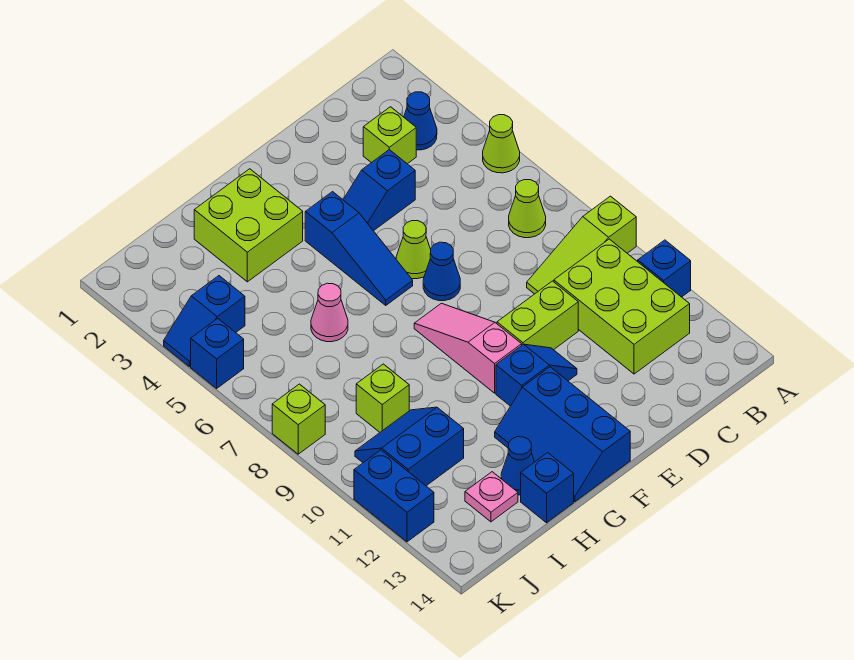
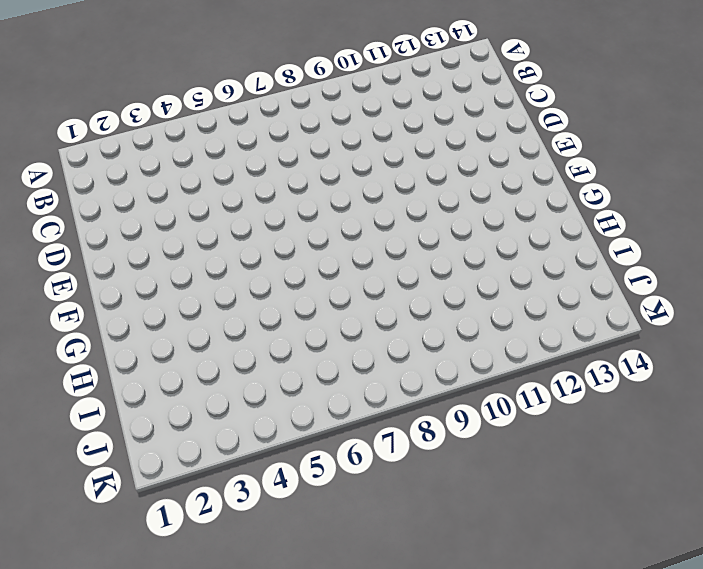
none -> lime cone A5 level 1
none -> lime slope A9:C9 level 1 top A
none -> blue brick A11 level 1

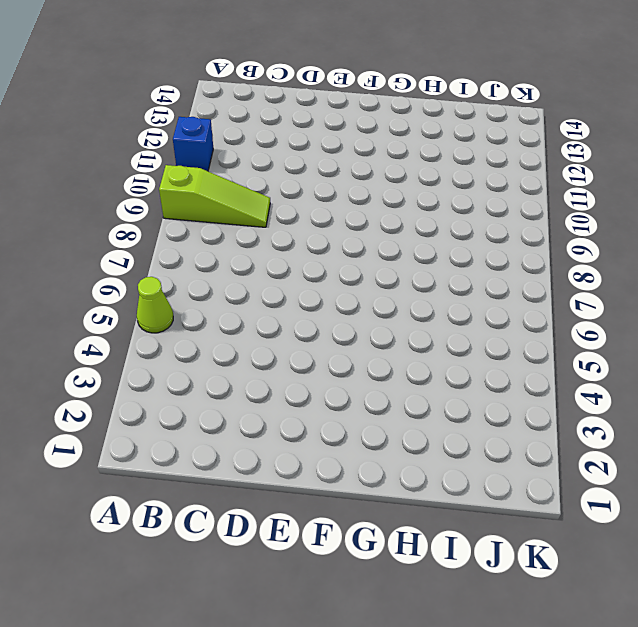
none -> blue cone B3 level 1
none -> lime cone B7 level 1
none -> lime brick B10:C12 level 1

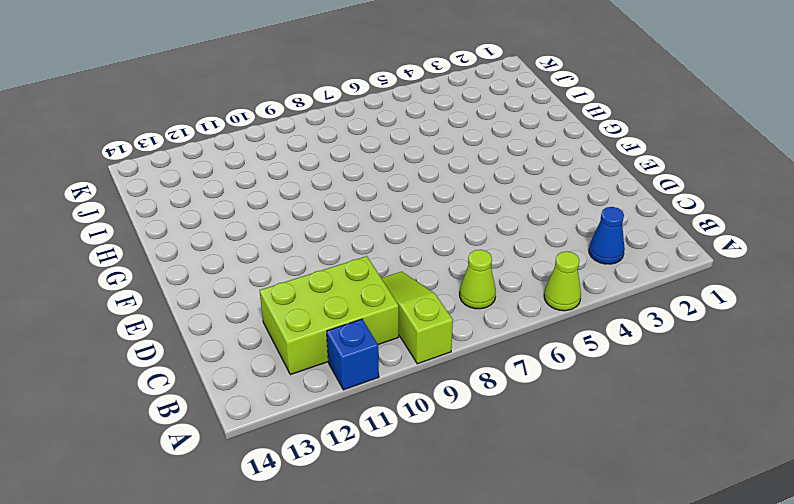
none -> lime brick C3 level 1
none -> blue slope D4:E4 level 1 top D
none -> lime brick D10:E10 level 1

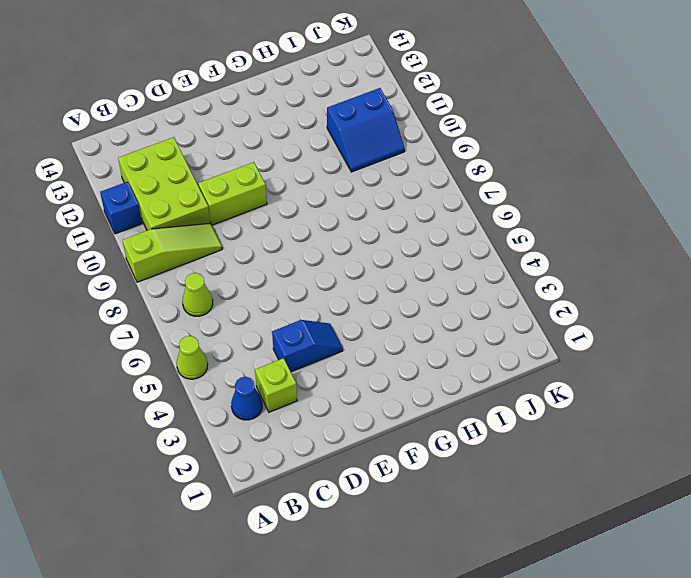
none -> lime cone E6 level 1
none -> blue cone E7 level 1
none -> blue slope E11:F11 level 1 top F

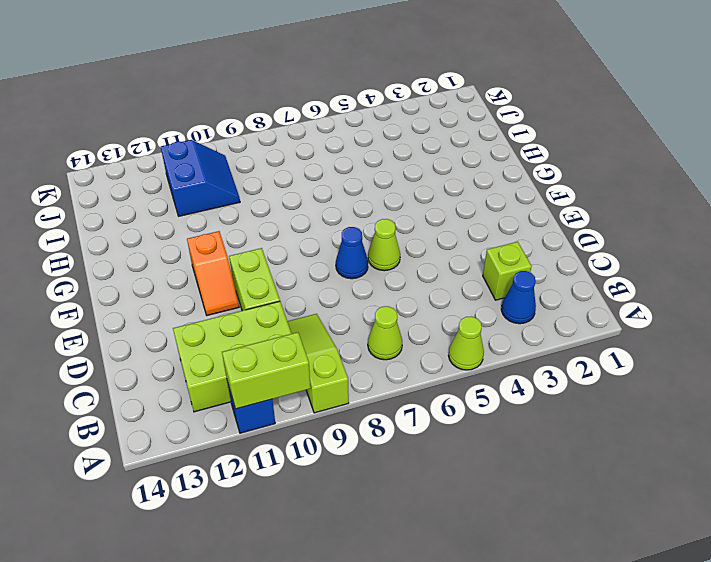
lime brick A10:A11 level 2 -> none
orange slope E11:F11 level 1 top F -> blue slope E11:F11 level 1 top F
none -> blue slope D4:E4 level 1 top D
none -> blue slope F4:F6 level 1 top 4
none -> pink slope F8:F10 level 1 top 10

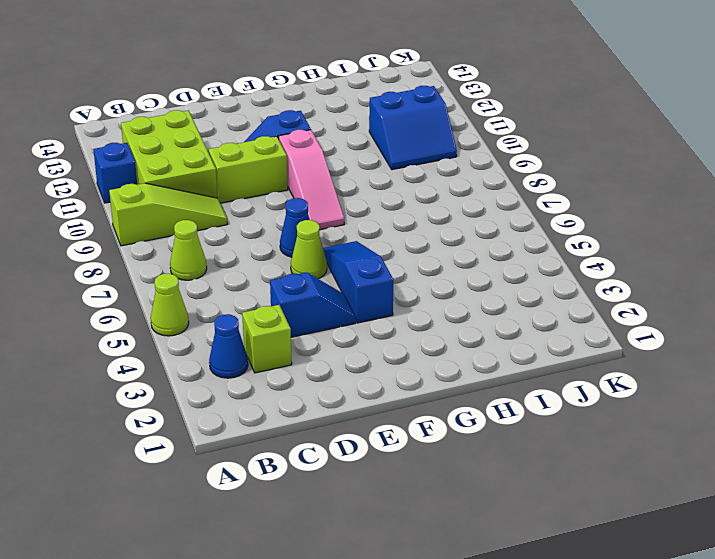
none -> blue slope F12:G14 level 1 top F
none -> lime brick G2:H3 level 1
none -> pink cone H6 level 1

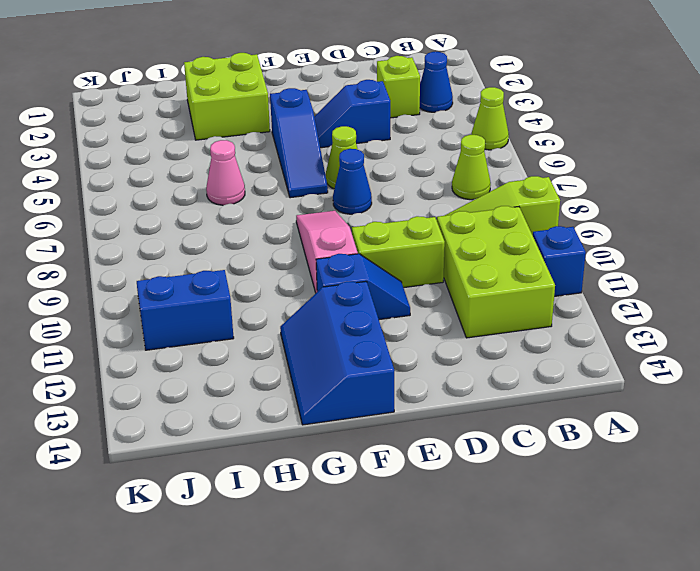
none -> blue cone H13 level 1
none -> blue brick H14 level 1
none -> lime brick I9 level 1

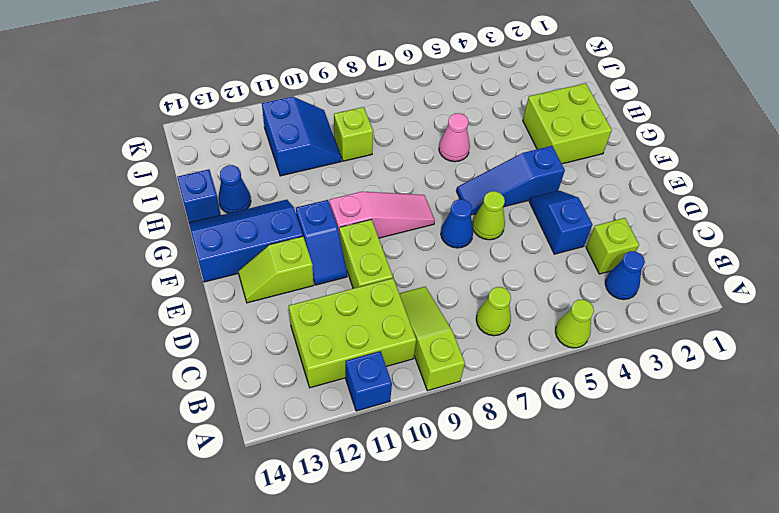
lime slope E12:E13 level 1 top 12 -> none
none -> pink plate I13 level 1
none -> blue slope J4:K4 level 1 top J
none -> blue brick K5 level 1

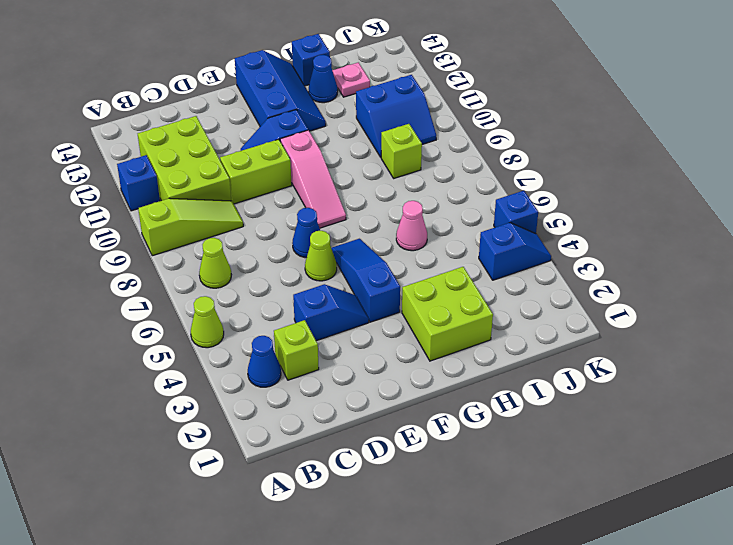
none -> lime brick K8 level 1
none -> blue brick K11:K12 level 1

